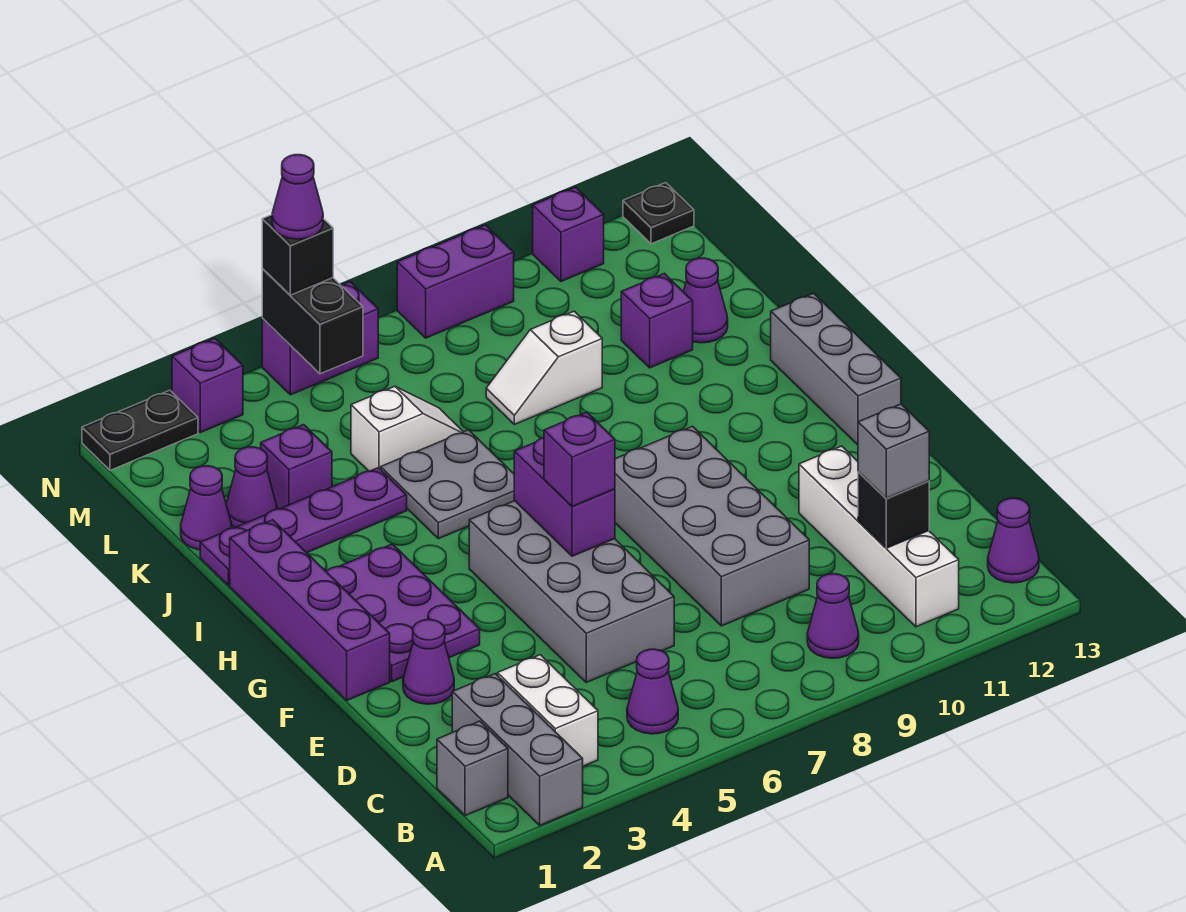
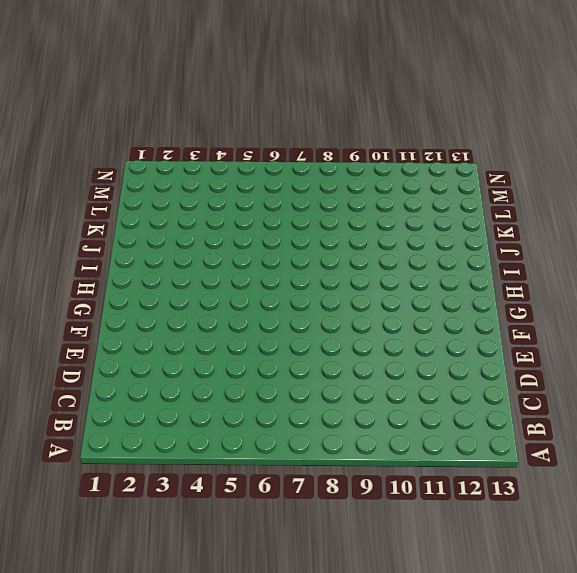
none -> grey brick A2:C2 level 1
none -> grey brick B1 level 1
none -> white brick B3:C3 level 1
none -> purple cone B5 level 1

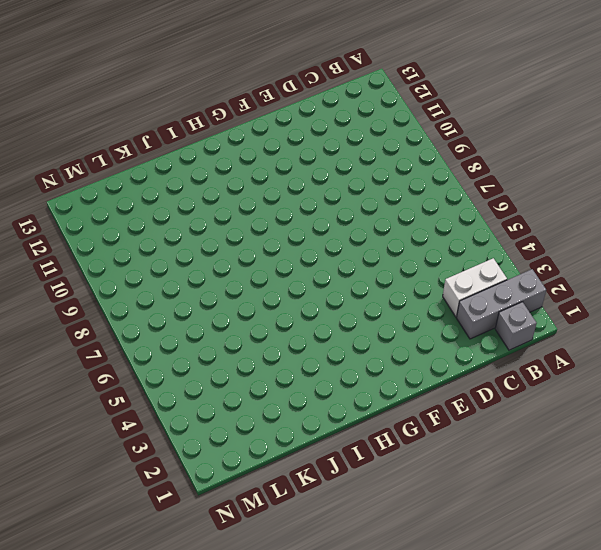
none -> purple cone B5 level 1
none -> purple cone B9 level 1
none -> white brick B11:E11 level 1
none -> purple cone B13 level 1

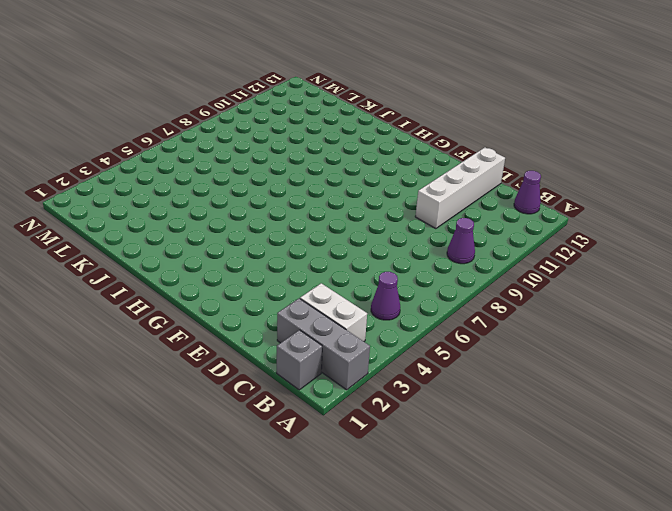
white brick D10:D13 level 1 -> white brick B11:E11 level 1
none -> grey brick D5:G6 level 1
none -> grey brick D8:G9 level 1
none -> purple cone E2 level 1
none -> purple brick F1:I1 level 1

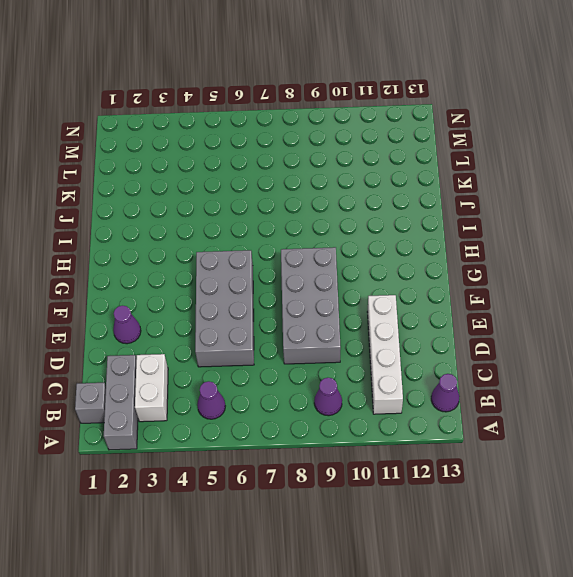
none -> purple brick F1:I1 level 1
none -> purple plate F2:H3 level 1
none -> grey brick G13:I13 level 1
none -> grey plate I5:J6 level 1

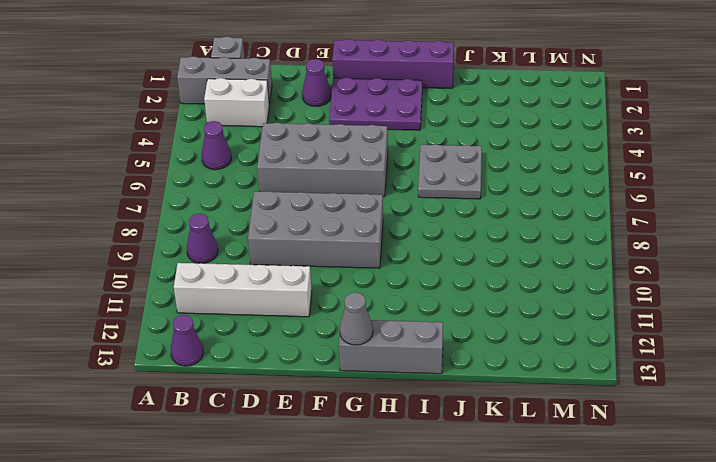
grey cone G13 level 2 -> none
none -> purple plate J1:J4 level 1
none -> purple cone K1 level 1
none -> purple cone K2 level 1
none -> purple brick K3 level 1

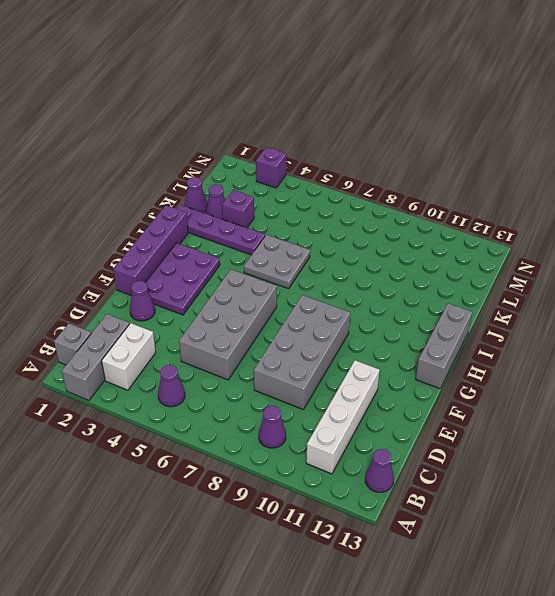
none -> white slope K5:K6 level 1 top 5
none -> white slope K8:K9 level 1 top 9
none -> purple brick K11 level 1
none -> purple cone K12 level 1

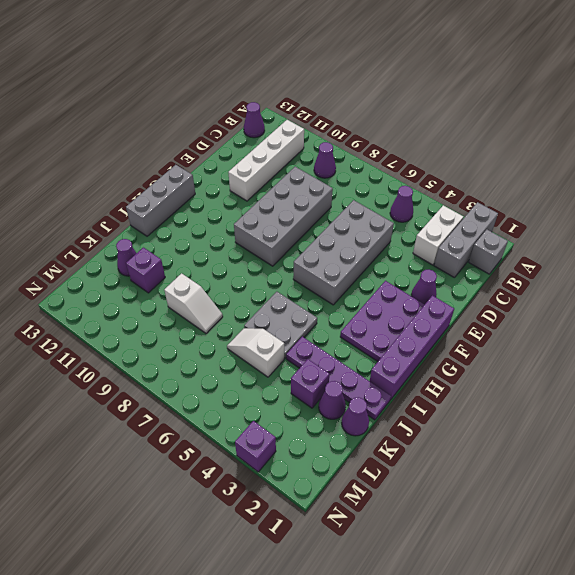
none -> black plate N1:N2 level 1
none -> purple brick N5:N6 level 1
none -> purple brick N8:N9 level 1
none -> purple brick N11 level 1

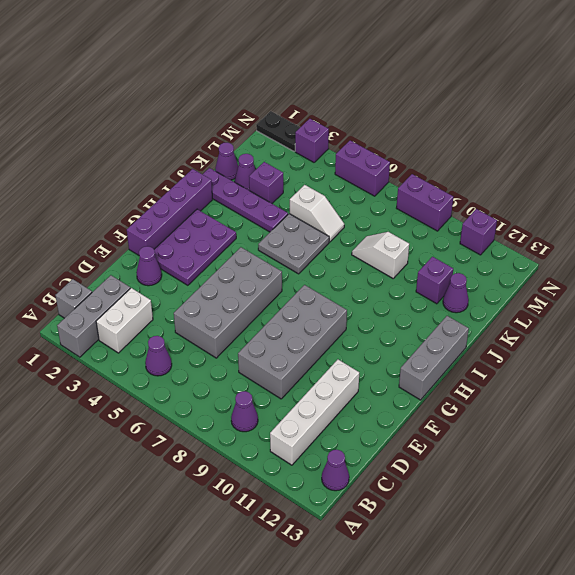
none -> black plate N13 level 1
none -> black brick C11 level 2
none -> purple brick F6:G6 level 2
none -> black brick M5:N5 level 2

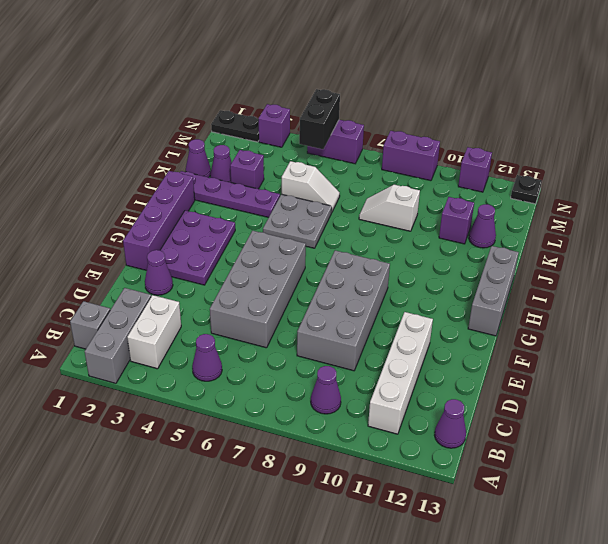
none -> black brick C11 level 2
none -> purple brick F6:G6 level 2
none -> grey brick C11 level 3
none -> purple brick F6 level 3

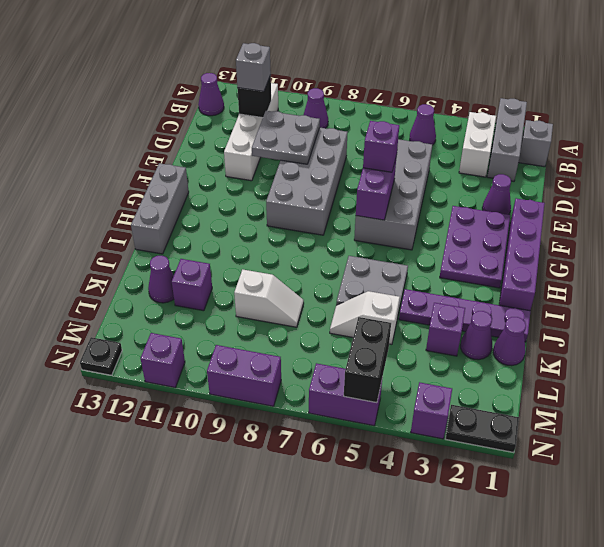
grey plate D9:E10 level 2 -> none
none -> black brick N5 level 3
none -> purple cone N5 level 4

